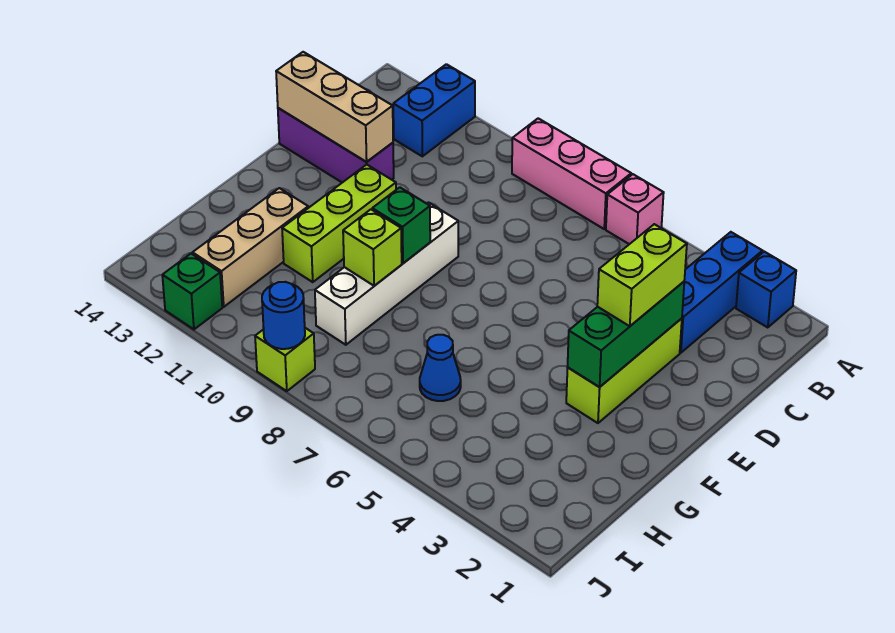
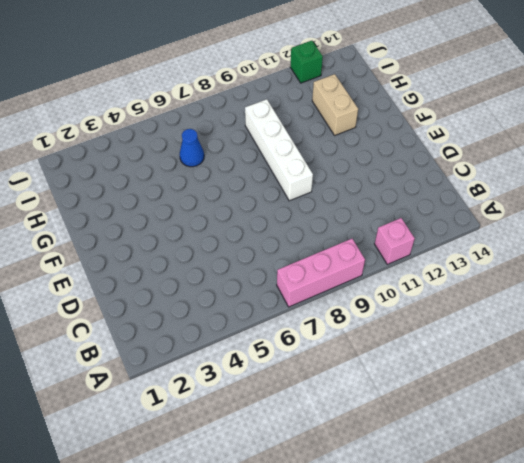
pink brick A11 level 1 -> pink brick A6 level 1
tan brick G12:H12 level 1 -> tan brick G12:I12 level 1
none -> blue brick A2 level 1
none -> blue brick A3:C3 level 1
none -> blue brick A12:B12 level 1

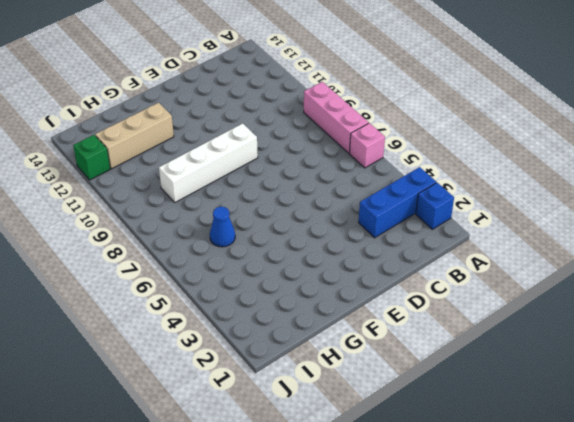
none -> blue brick A12:B12 level 1
none -> lime brick D3:F3 level 1
none -> purple brick D12:D14 level 1

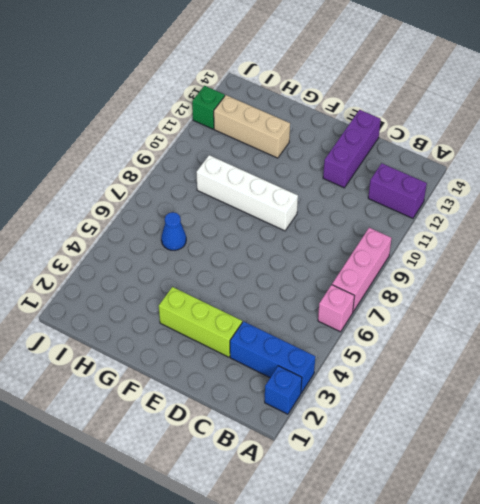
purple brick A12:B12 level 1 -> blue brick A12:B12 level 1
none -> lime brick E11:G11 level 1
none -> lime brick J9 level 1
none -> green brick D3:F3 level 2

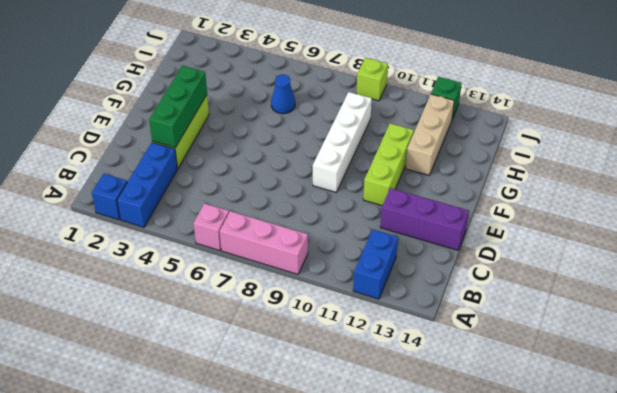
none -> tan brick D12:D14 level 2
none -> green brick F9 level 2
none -> lime brick G9 level 2

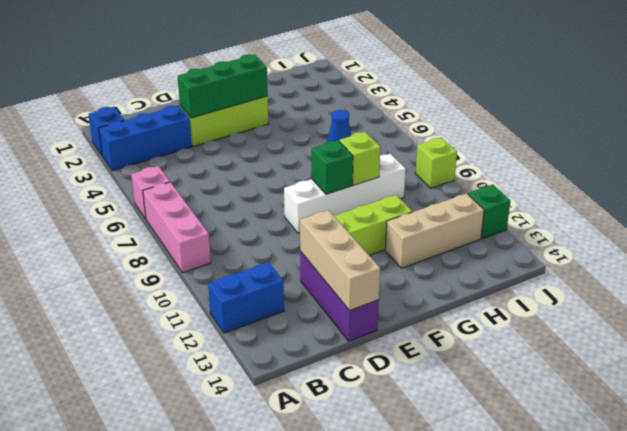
none -> blue round brick J9 level 2
none -> lime brick D3:E3 level 3

